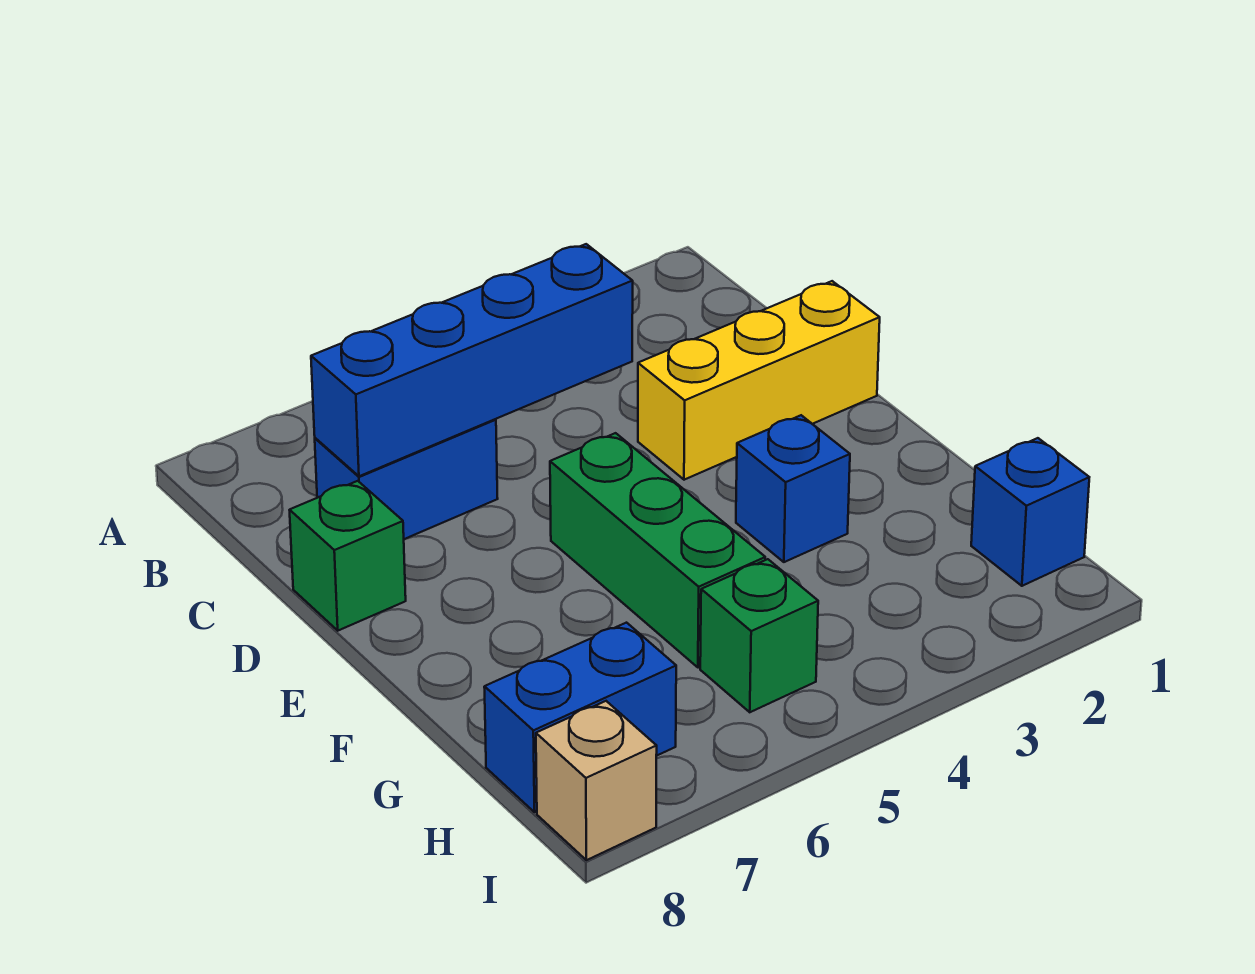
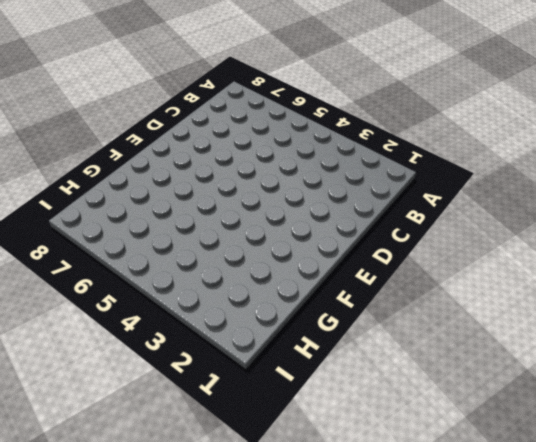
none -> blue brick C6:C7 level 1
none -> yellow brick D1:D3 level 1

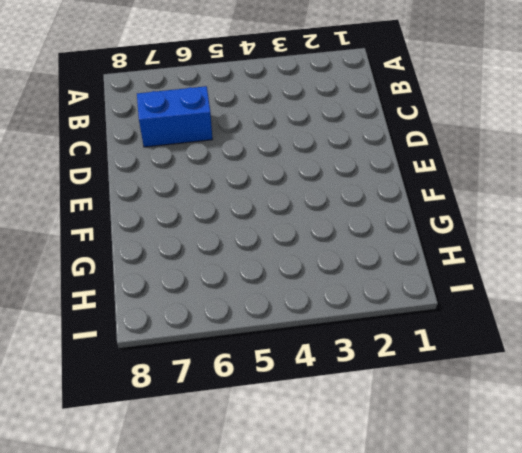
none -> yellow brick D1:D3 level 1
none -> green brick D8 level 1

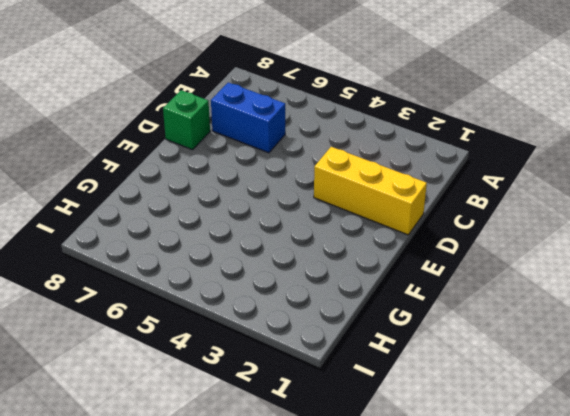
none -> green brick E5:G5 level 1
none -> blue brick F3 level 1

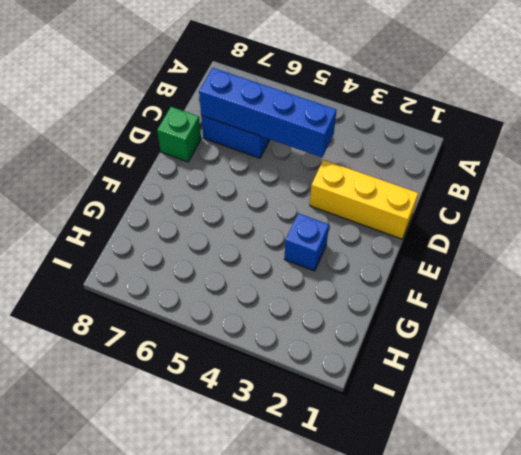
none -> green brick E5:G5 level 1
none -> blue brick H1 level 1

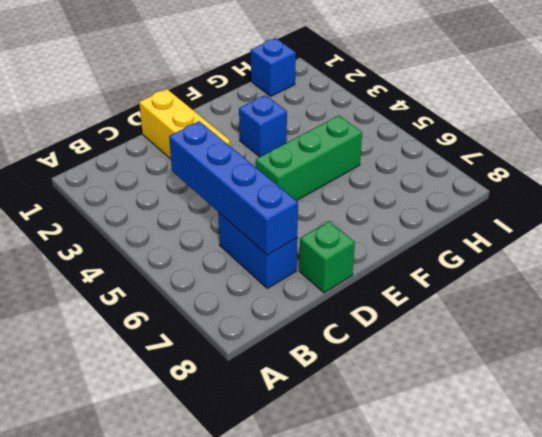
none -> green brick H5 level 1
none -> blue brick H7:H8 level 1

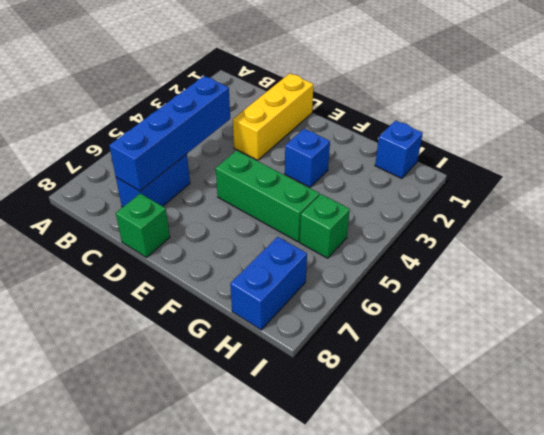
none -> tan brick I8 level 1

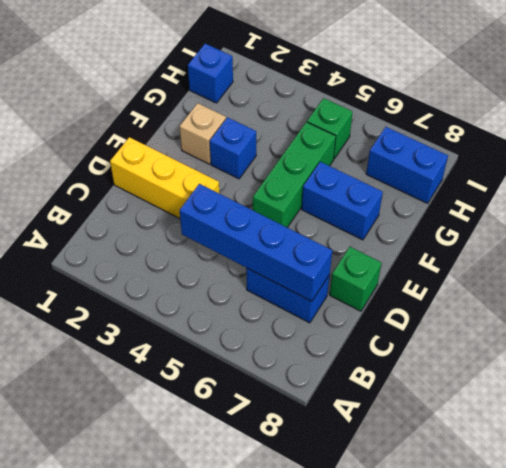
tan brick F2 level 1 -> tan brick I8 level 1
blue brick F6:F7 level 1 -> none

